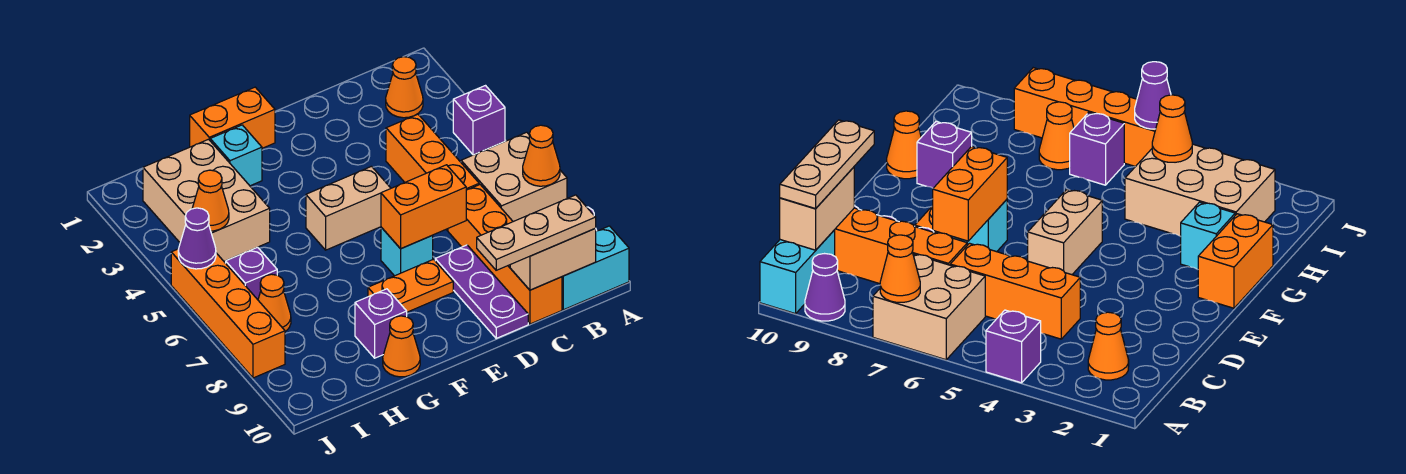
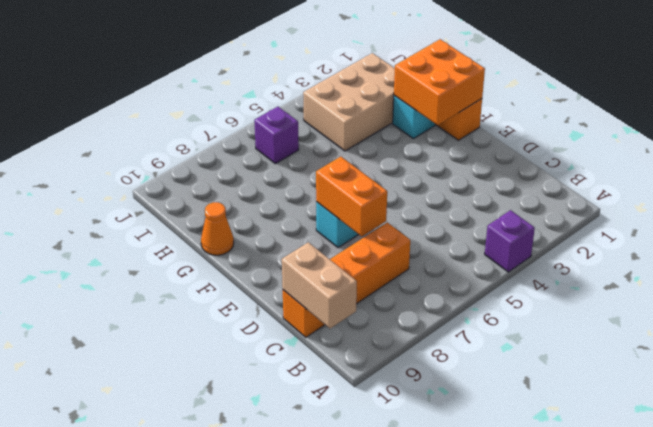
orange brick F1:G2 level 2 -> none
none -> tan brick A6:B7 level 1
none -> purple cone A9 level 1
none -> cyan brick A10:B10 level 1

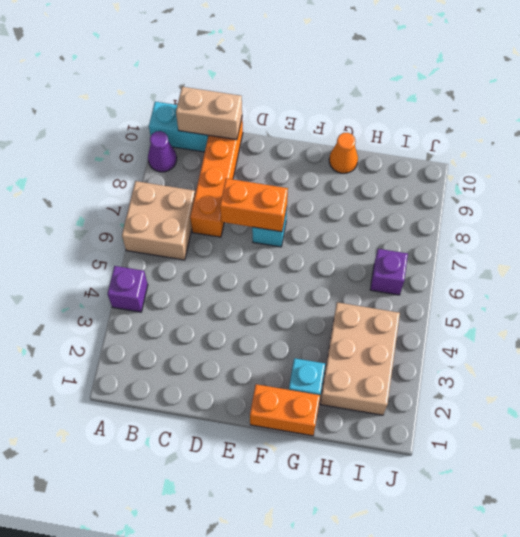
none -> orange cone B2 level 1
none -> orange brick C4:C6 level 1
none -> purple plate D8:D10 level 1

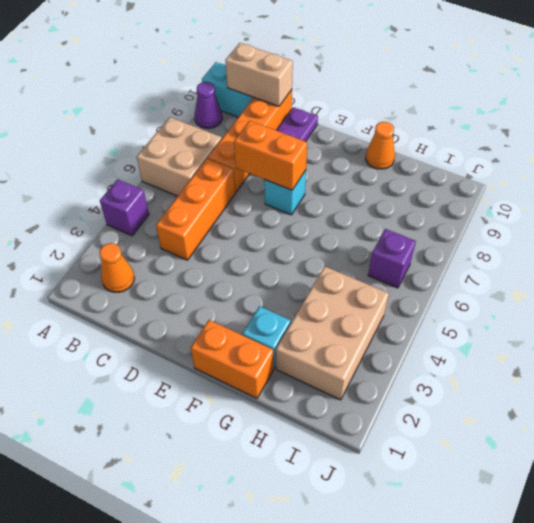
none -> tan brick E5:F5 level 1
none -> orange plate E8:F8 level 1
none -> purple brick G9 level 1

